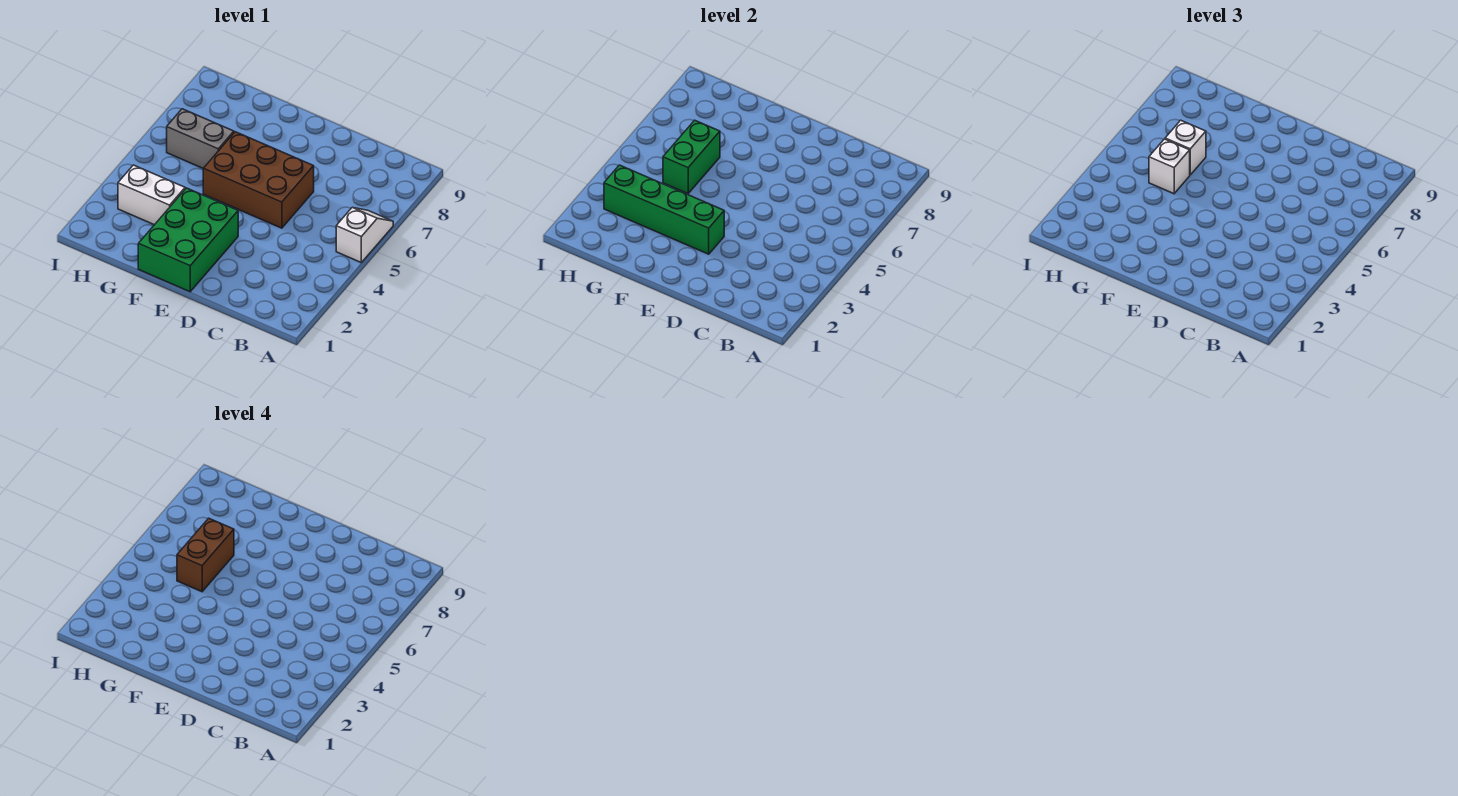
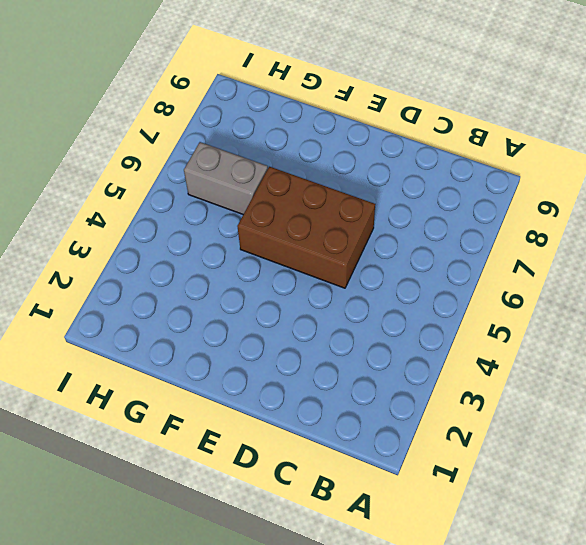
none -> white slope A5:A6 level 1 top 5
none -> green brick E1:F3 level 1

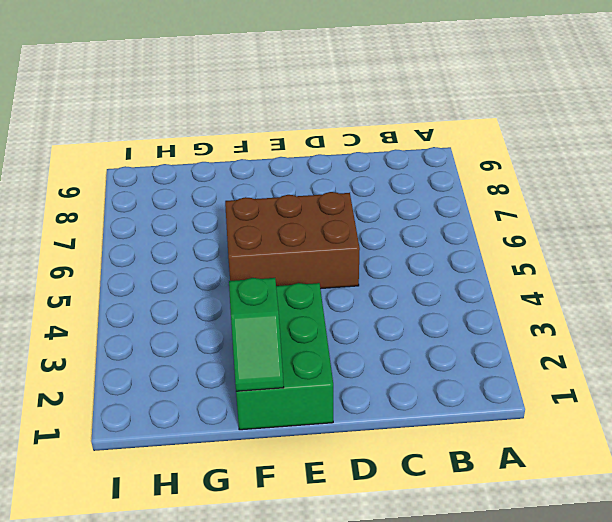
green slope F1:F2 level 2 top 2 -> none
none -> white slope A5:A6 level 1 top 5
none -> white brick G3:H3 level 1

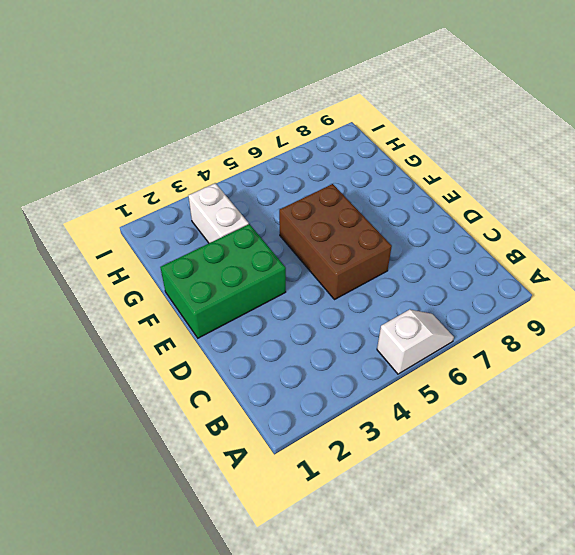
none -> grey brick G6:H6 level 1
none -> green brick E3:H3 level 2

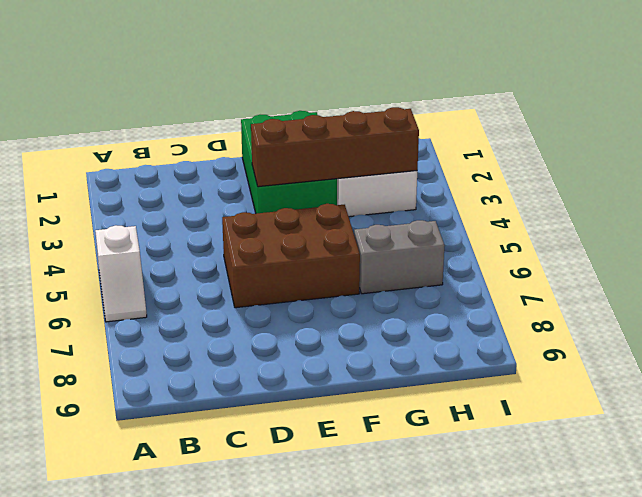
brown brick E3:H3 level 2 -> green brick E3:H3 level 2
none -> green brick G5:G6 level 2
none -> white brick G5 level 3

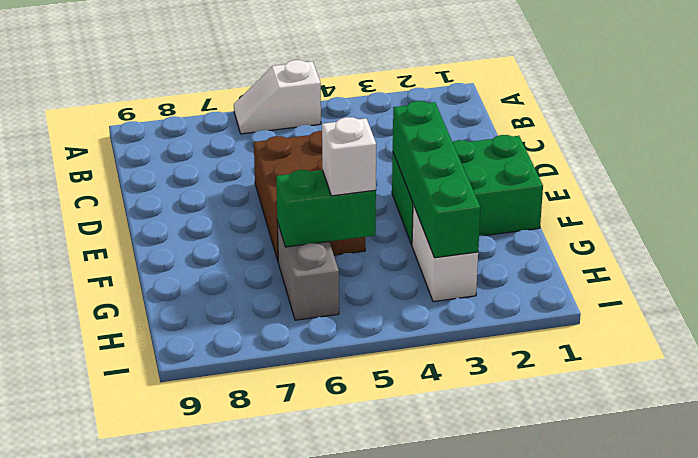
none -> white brick G6 level 3
none -> brown brick G5:G6 level 4

